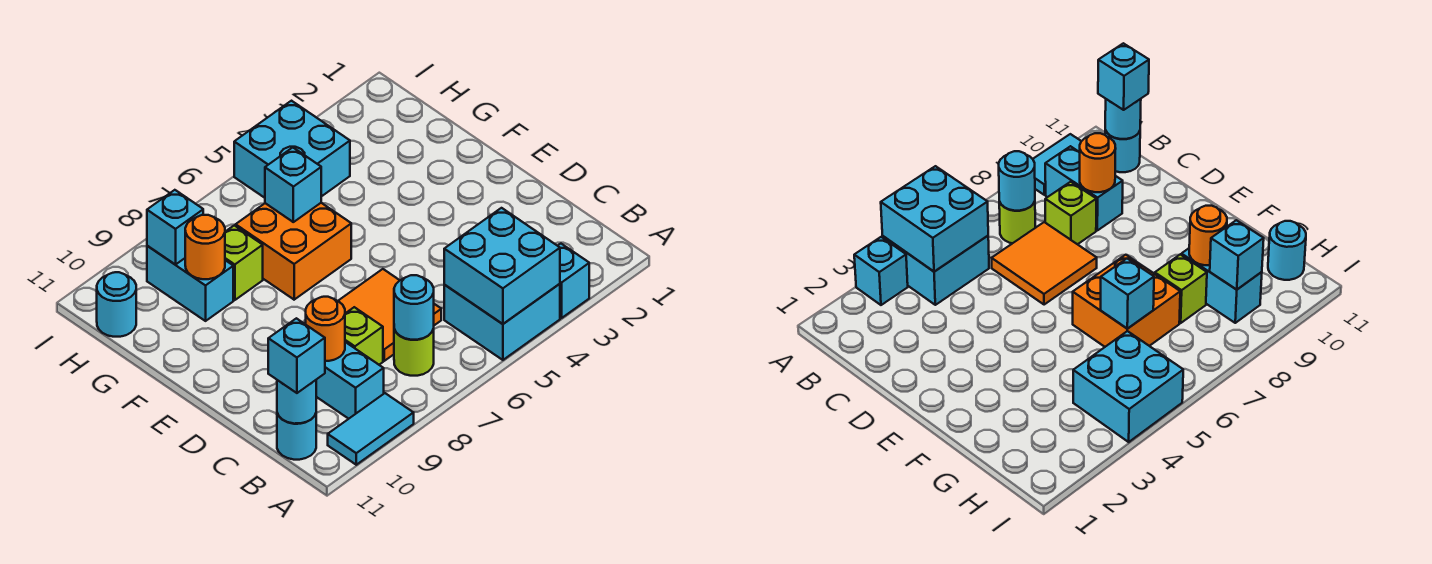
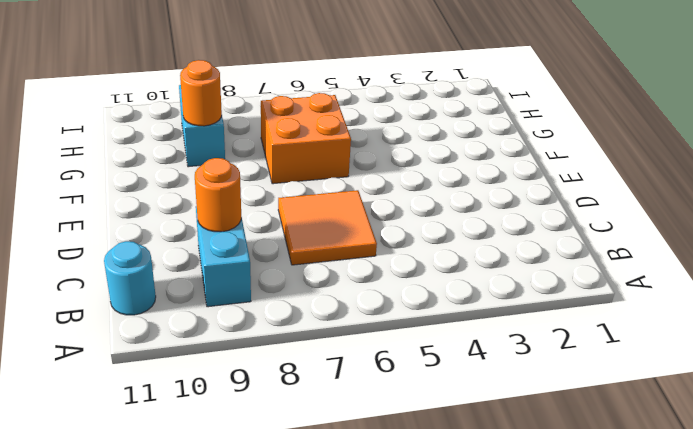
none -> cyan brick A3 level 1
none -> cyan brick A4:B5 level 1
none -> cyan tile A9:A10 level 1

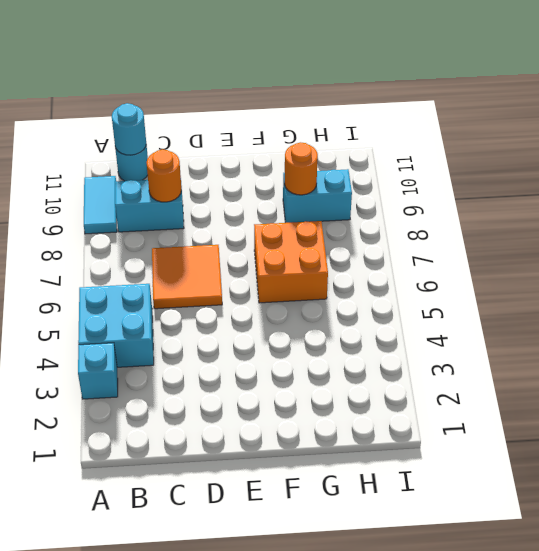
none -> lime round brick B7 level 1
none -> lime brick C8 level 1
none -> lime brick G8 level 1

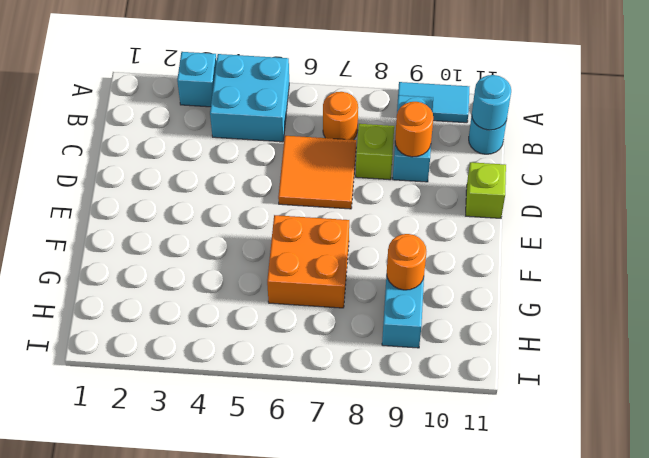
orange round brick B7 level 1 -> lime round brick B7 level 1
lime brick D11 level 1 -> lime brick G8 level 1
none -> cyan brick H4:I5 level 1
none -> cyan round brick H11 level 1
none -> cyan brick A4:B5 level 2

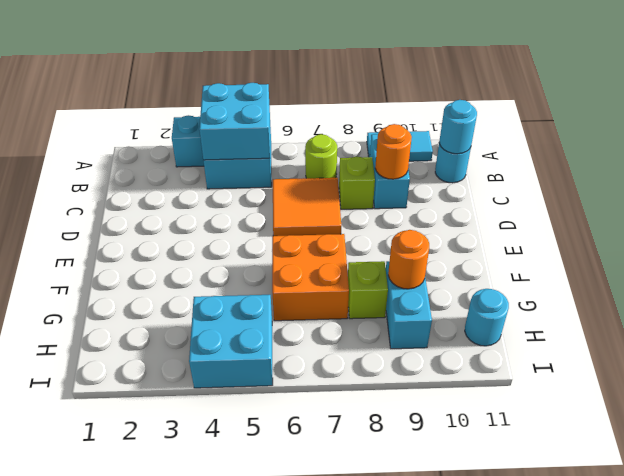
none -> cyan round brick B7 level 2
none -> cyan brick G6 level 2
none -> cyan brick H9 level 2

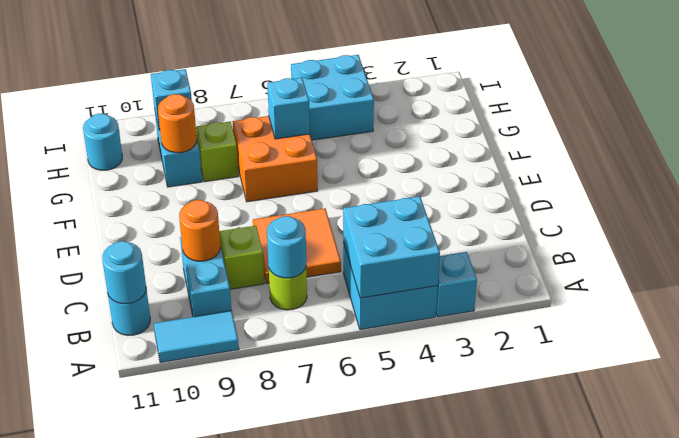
none -> cyan brick B11 level 3

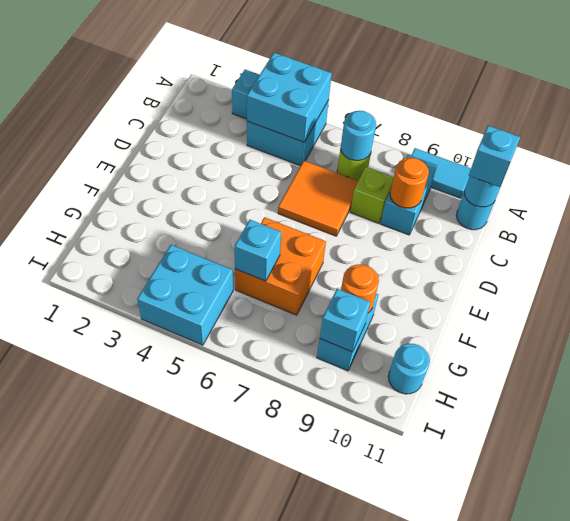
none -> lime brick G8 level 1

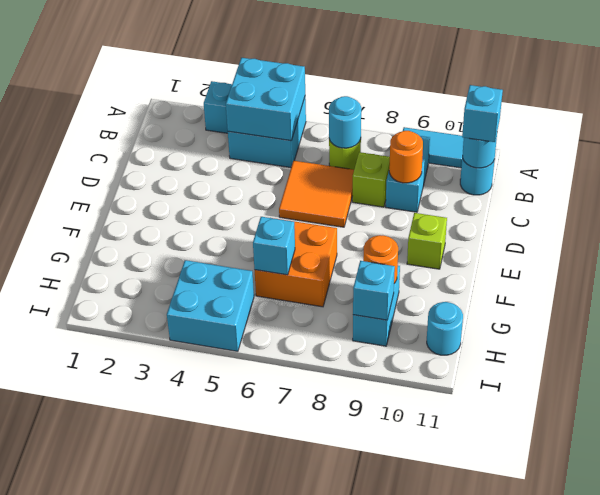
lime brick E10 level 1 -> lime brick G8 level 1

